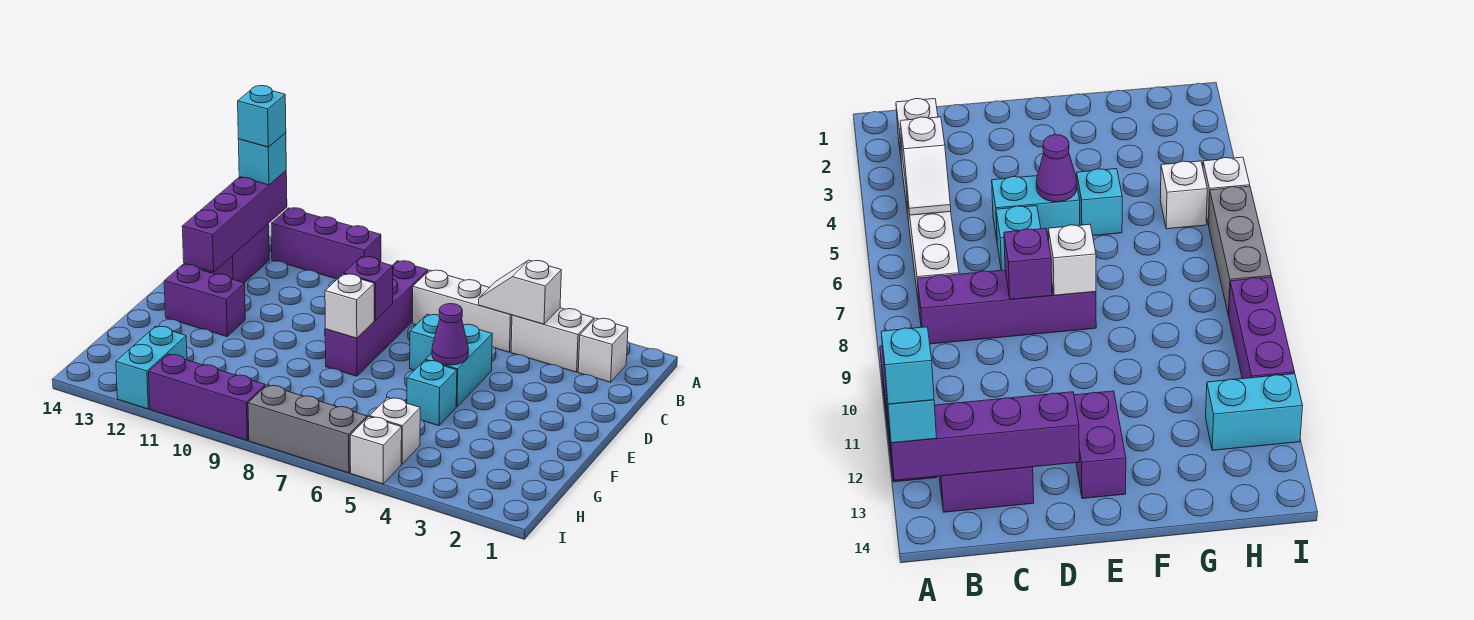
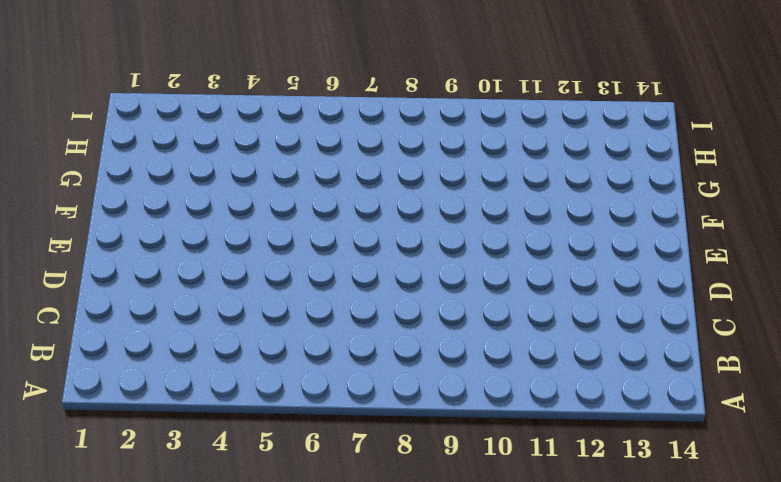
none -> purple brick A10:A12 level 1
none -> white brick B2 level 1
none -> white brick B3:B4 level 1

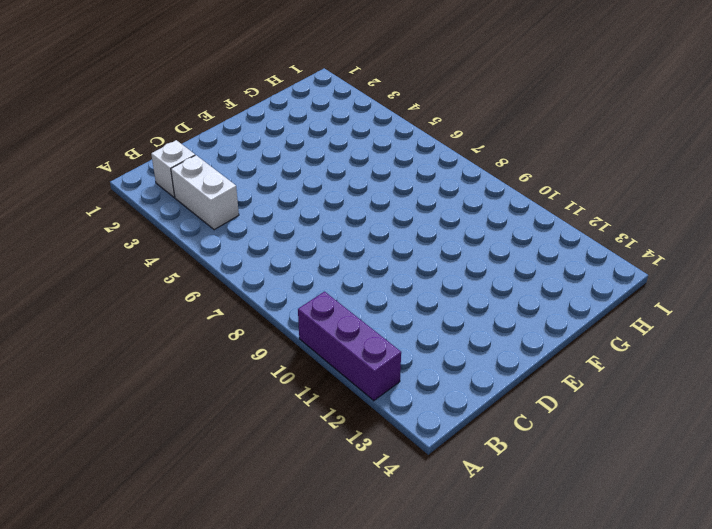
none -> white brick B5:B7 level 1
none -> purple brick B8:E8 level 1
none -> purple brick B13:C13 level 1

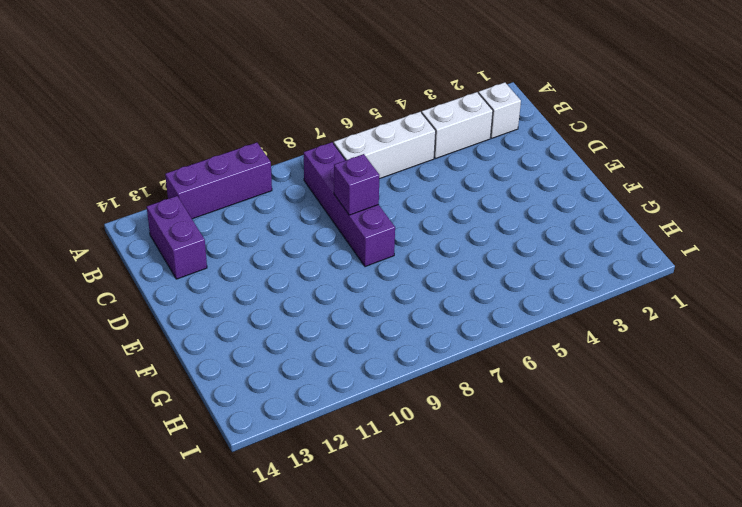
none -> cyan brick D5:E5 level 1
none -> cyan brick D6 level 1
none -> purple brick E12:E13 level 1

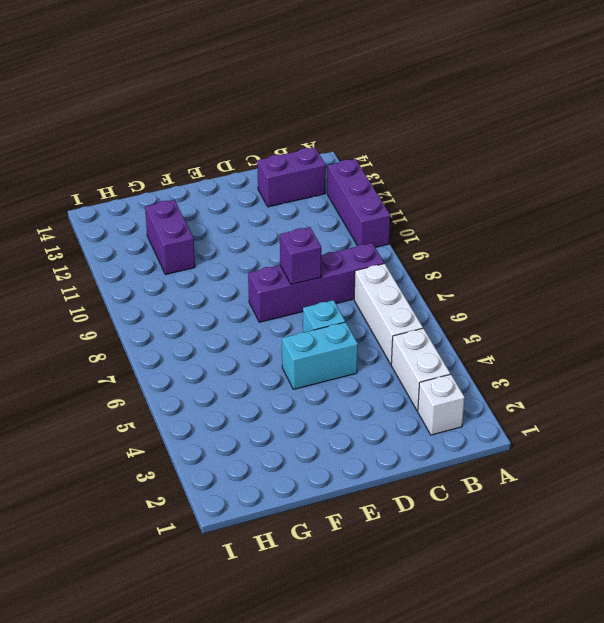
purple brick G11:G12 level 1 -> purple brick E12:E13 level 1
none -> cyan brick F5 level 1
none -> white brick H5 level 1
none -> cyan brick H12:I12 level 1

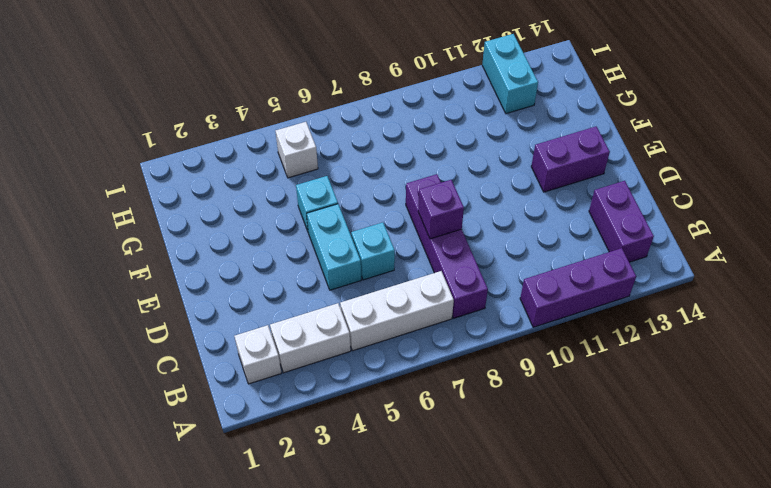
none -> white brick I5 level 1
none -> grey brick I6:I8 level 1
none -> purple brick I9:I11 level 1

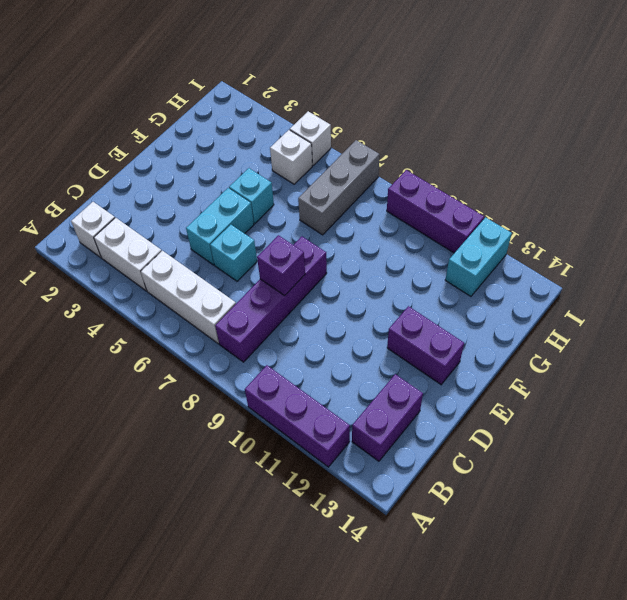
grey brick G7:I7 level 1 -> grey brick I6:I8 level 1
none -> purple brick A13:D13 level 2
none -> white slope B4:B5 level 2 top 4
none -> purple cone E5 level 2

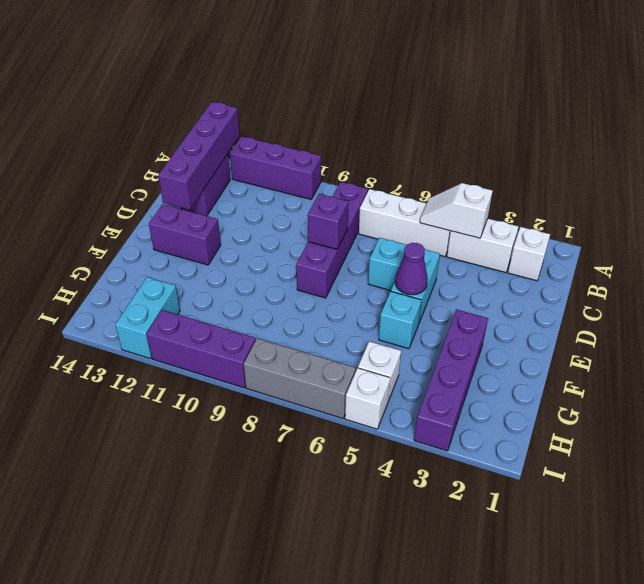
purple brick F3:I3 level 1 -> none
none -> white brick E8 level 2
none -> cyan brick A13 level 3
none -> cyan brick A13 level 4

